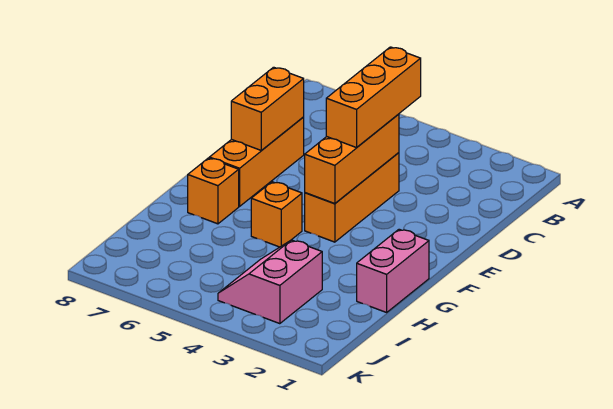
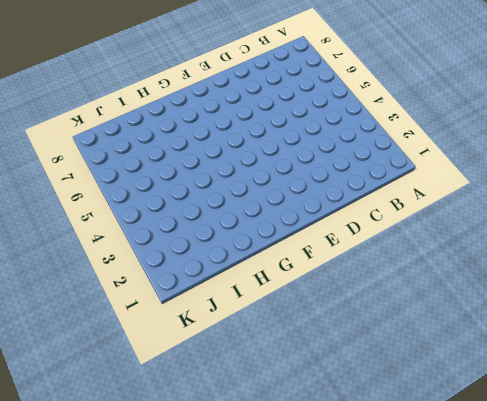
none -> orange brick D4:F4 level 1
none -> orange brick D7:F7 level 1

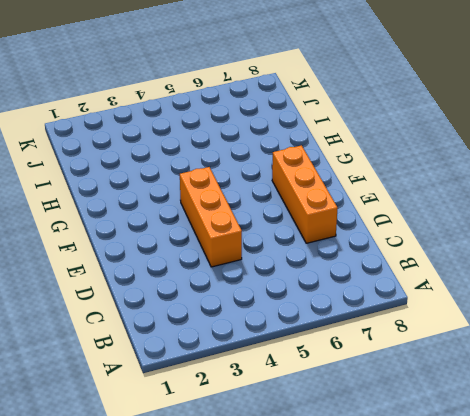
none -> pink brick G1:H1 level 1
none -> orange brick G5 level 1

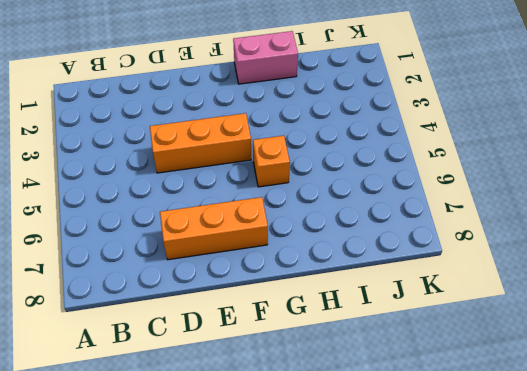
none -> orange brick G7 level 1
none -> pink slope I3:J4 level 1 top 3

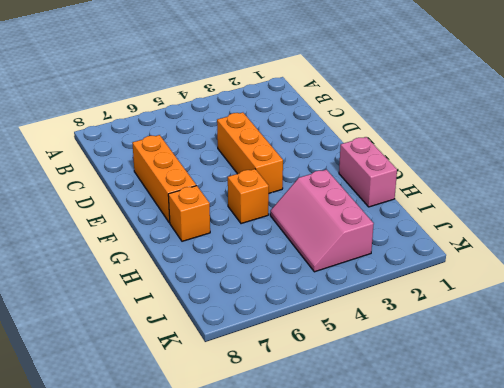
pink slope H3:J4 level 1 top 3 -> pink slope I3:J4 level 1 top 3
none -> orange brick D4:F4 level 2
none -> orange brick D7:E7 level 2

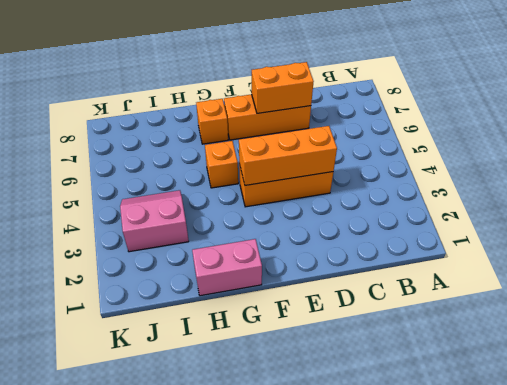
none -> orange brick C4:E4 level 3

